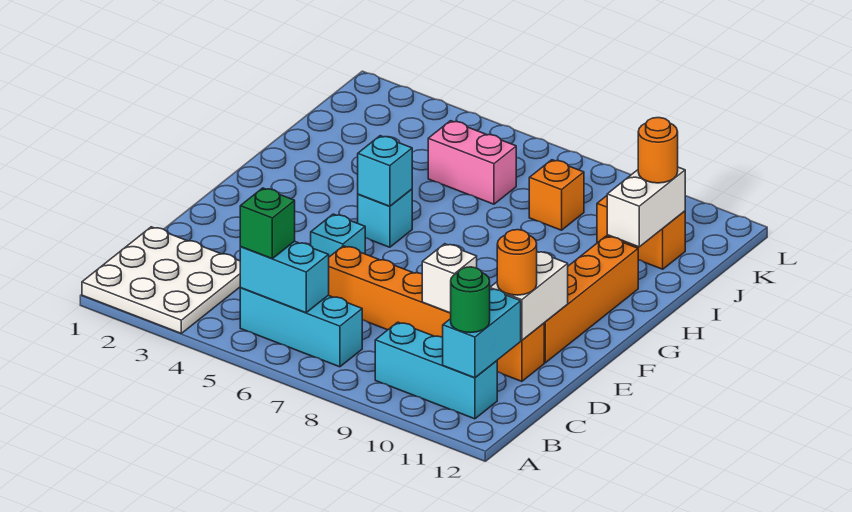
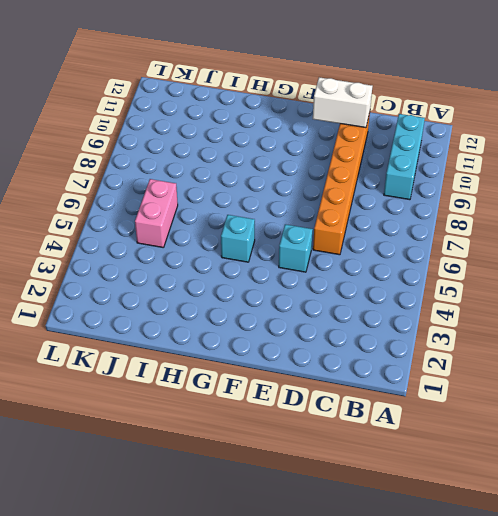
none -> white plate A1:C3 level 1
none -> cyan brick B5:B7 level 1
none -> orange brick E11:H11 level 1

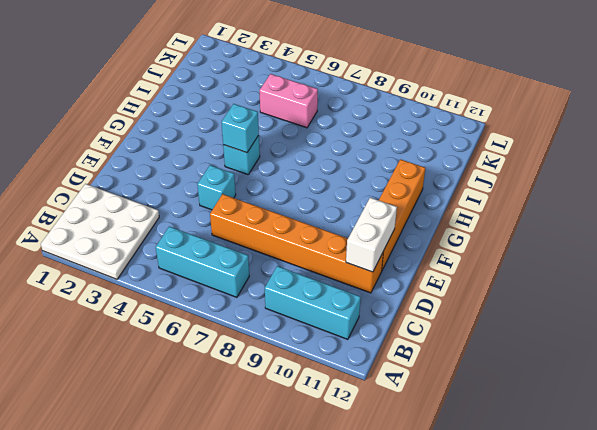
none -> orange brick J8 level 1
none -> orange brick J10:J11 level 1
none -> cyan brick B5:B6 level 2

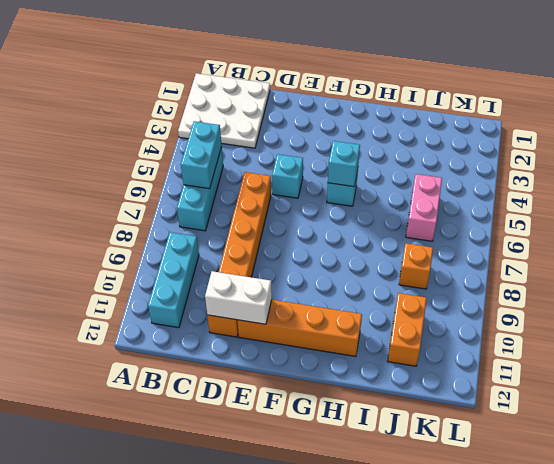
none -> cyan brick B11:C11 level 2
none -> white brick D9 level 2
none -> white brick I11:J11 level 2

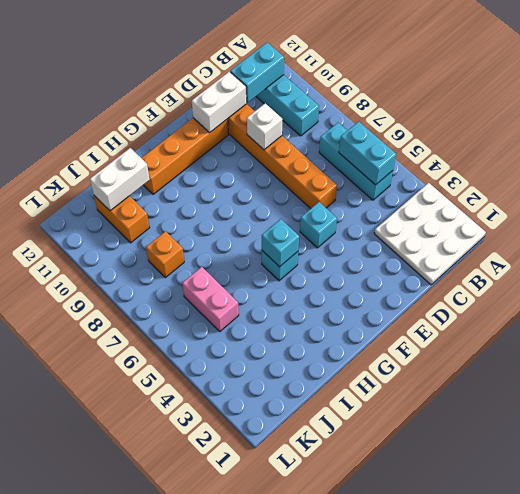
none -> green brick B5 level 3
none -> green round brick B11 level 3
none -> orange round brick D11 level 3

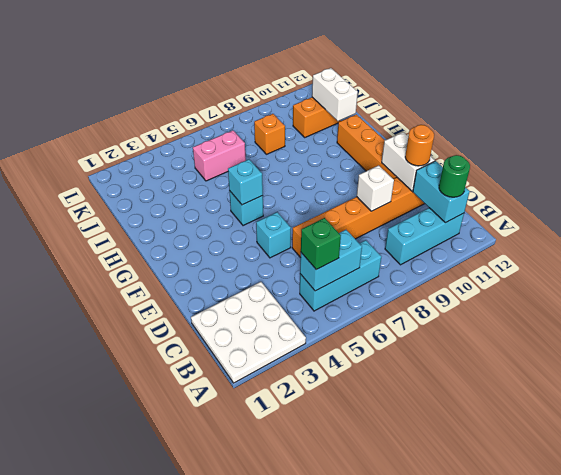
none -> orange round brick J11 level 3

